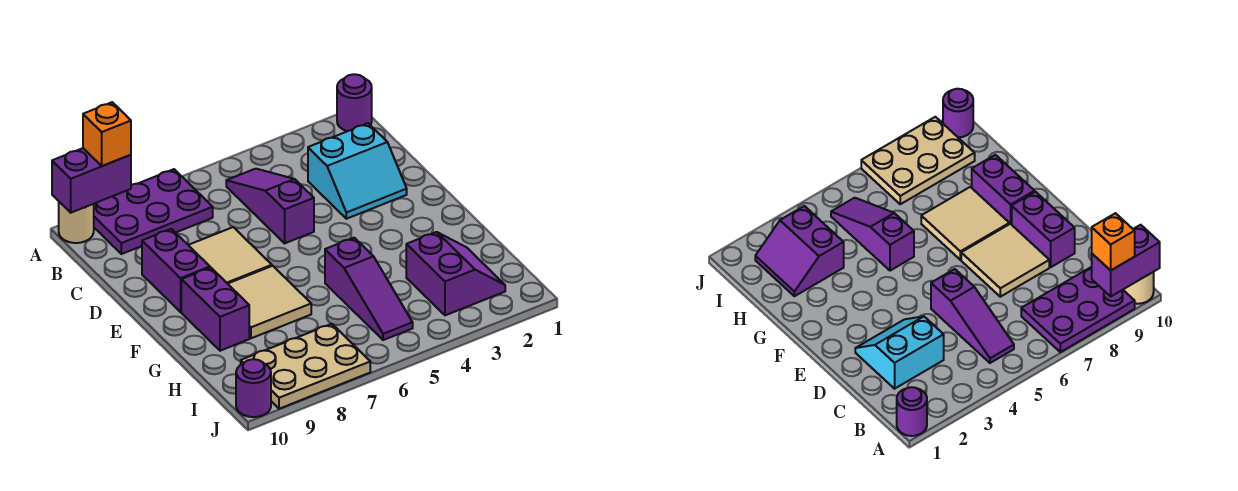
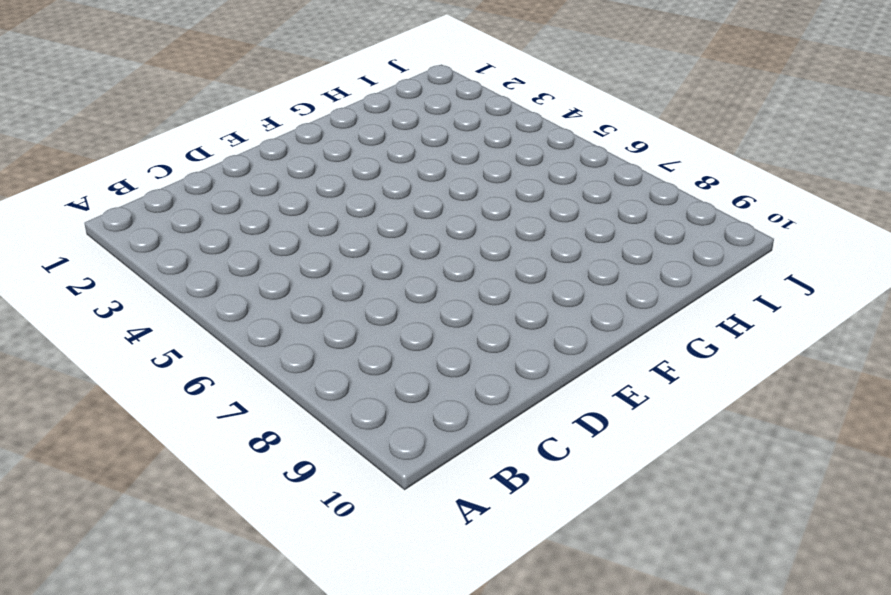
none -> purple round brick A1 level 1
none -> purple plate A7:B9 level 1
none -> tan round brick A10 level 1

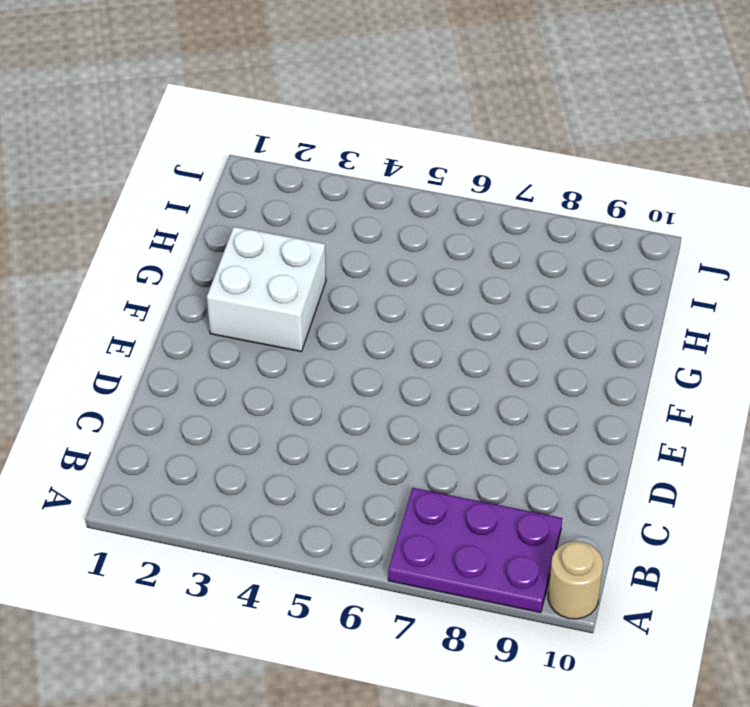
white brick F2:G3 level 1 -> none
none -> purple round brick A1 level 1
none -> purple slope B5:D5 level 1 top D
none -> cyan slope C2:D3 level 1 top C

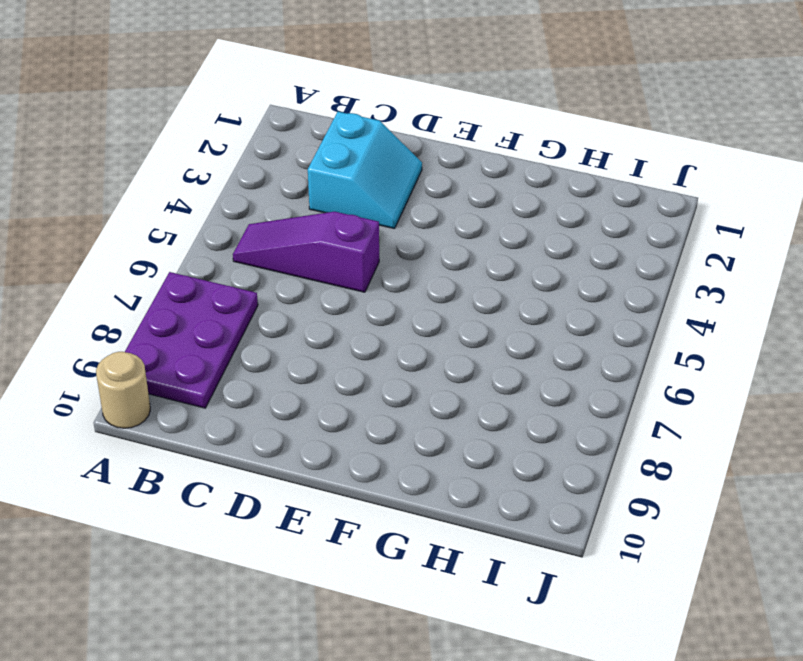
none -> purple round brick A1 level 1
none -> tan tile D7:E8 level 1
none -> purple brick D9:E9 level 1

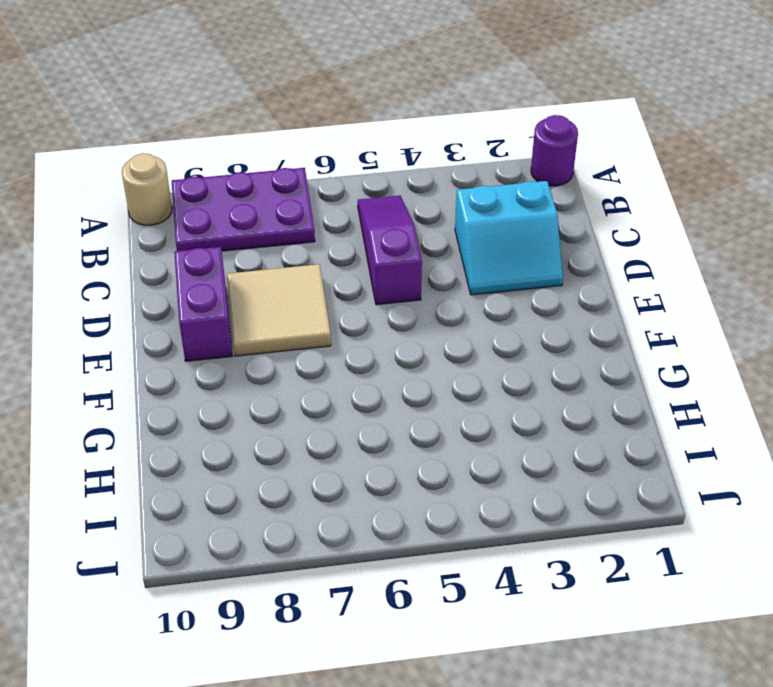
none -> tan tile F7:G8 level 1
none -> purple brick F9:G9 level 1
none -> purple slope G5:I5 level 1 top G

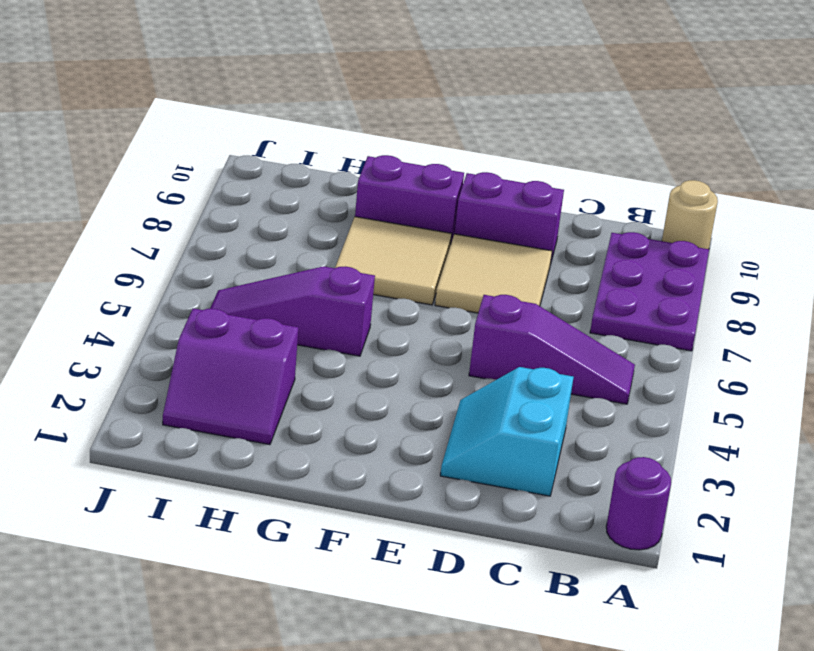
none -> tan plate I7:J9 level 1
none -> purple round brick J10 level 1
none -> purple brick A9:A10 level 2

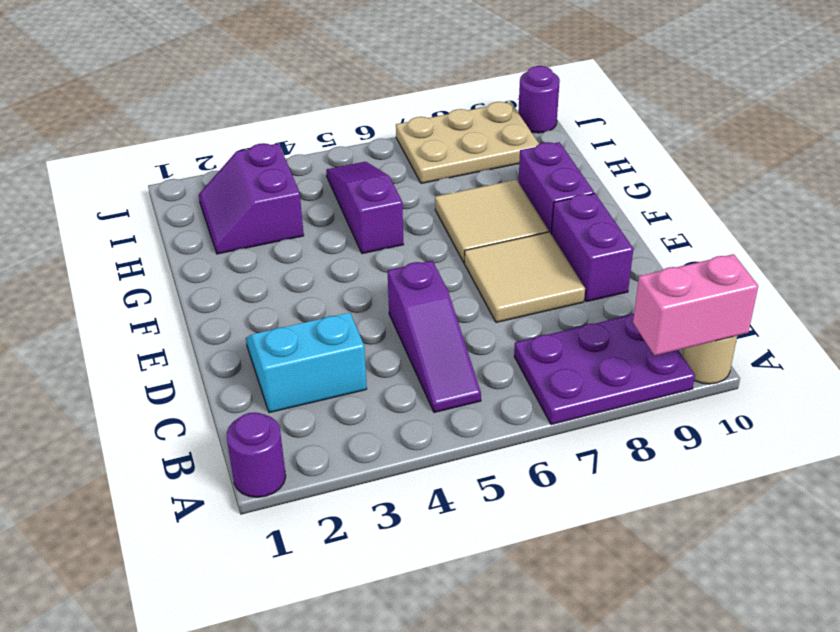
pink brick A9:A10 level 2 -> purple brick A9:A10 level 2
none -> orange brick A9 level 3

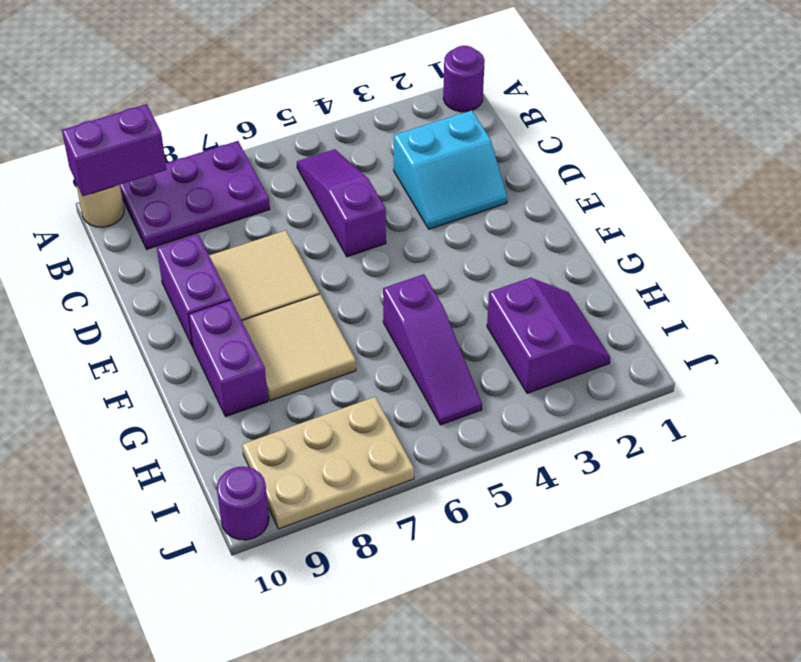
none -> orange brick A9 level 3

